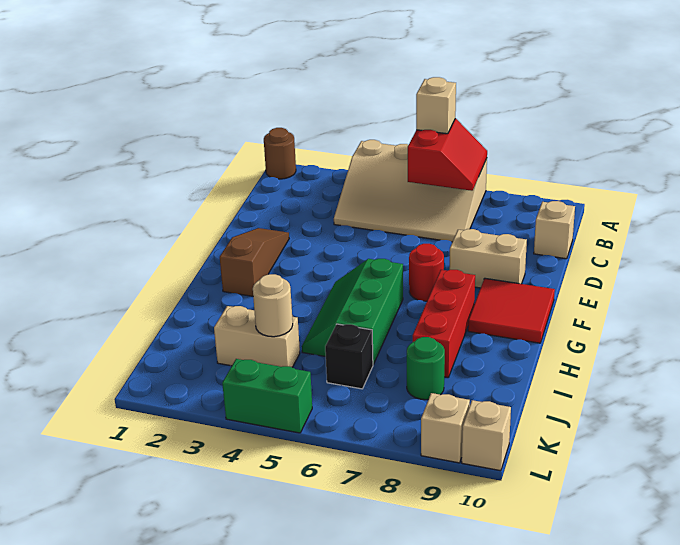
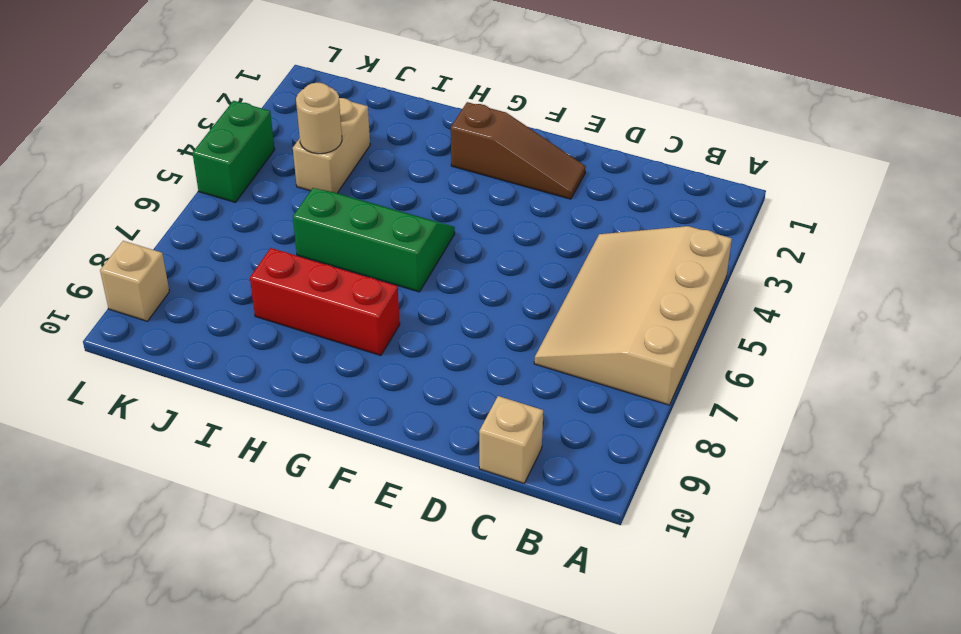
none -> brown round brick A1 level 1
none -> tan brick E8:E9 level 1
none -> red round brick F7 level 1

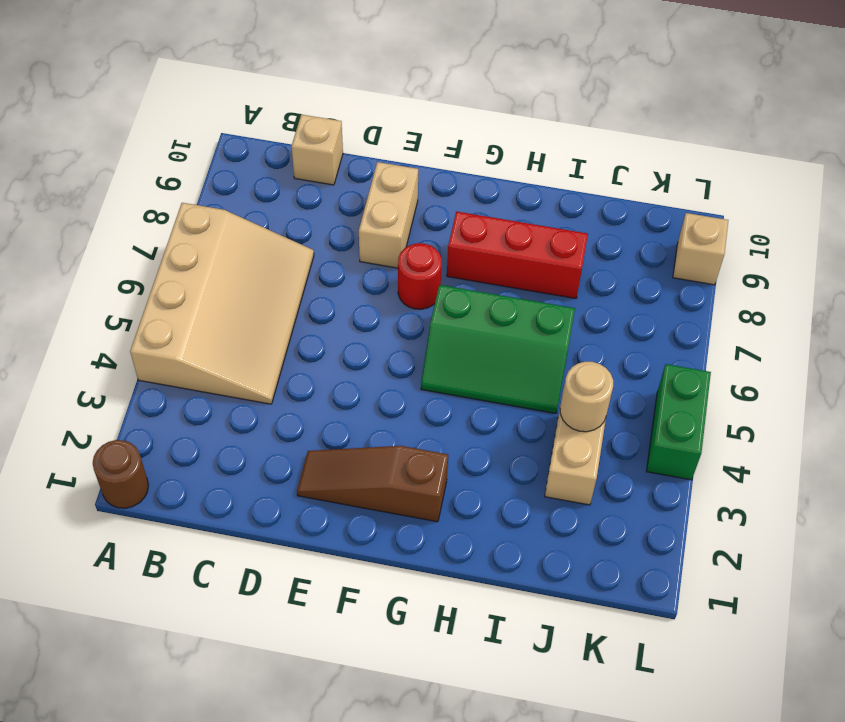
none -> red tile F9:G10 level 1
none -> black brick J6 level 1
none -> green round brick J8 level 1

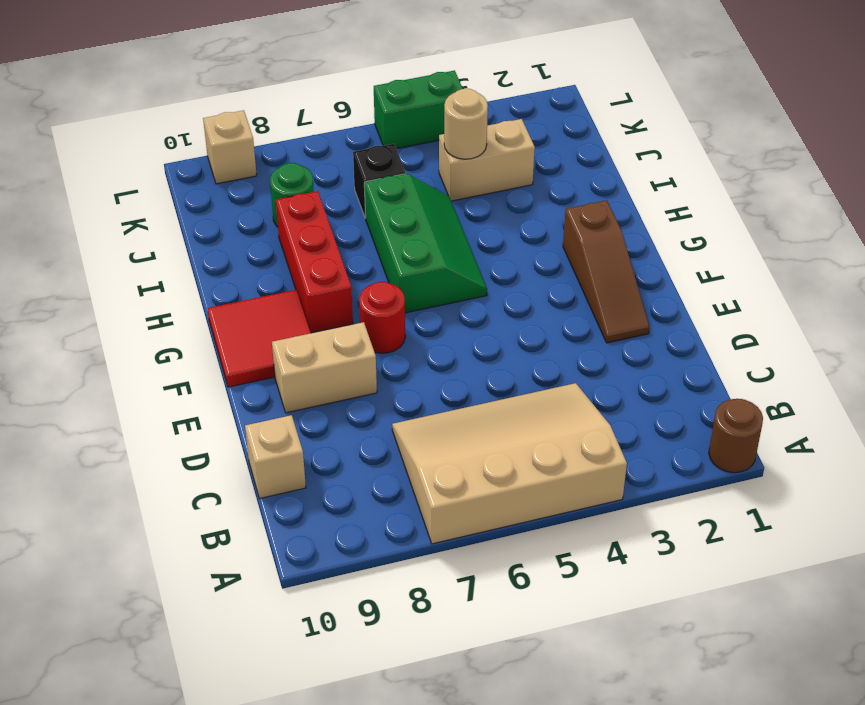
none -> tan brick L10 level 1
none -> red slope A6:B7 level 2 top 6
none -> tan brick A6 level 3

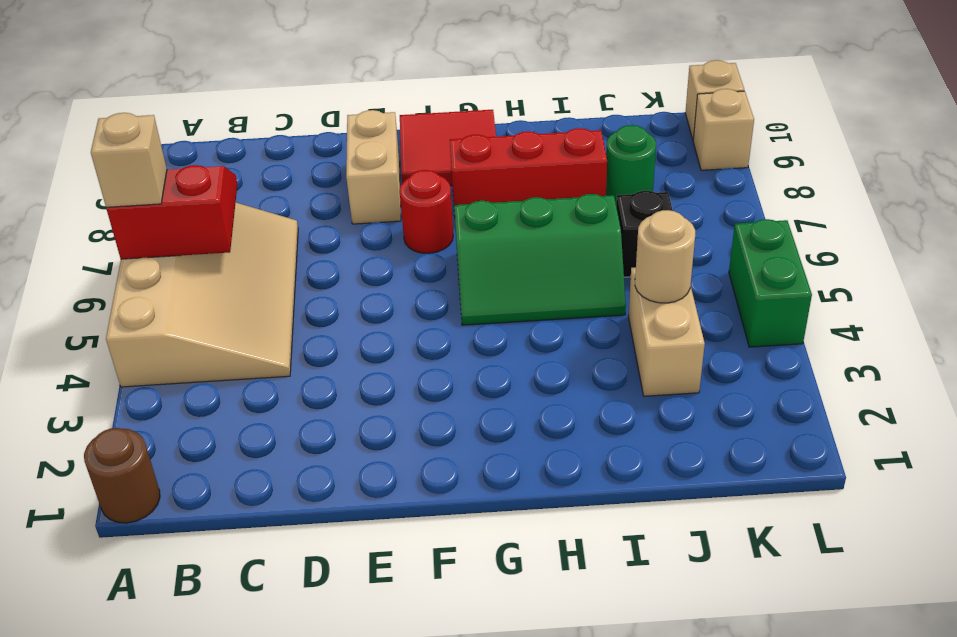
none -> tan brick C10 level 1
none -> brown slope E2:G2 level 1 top G

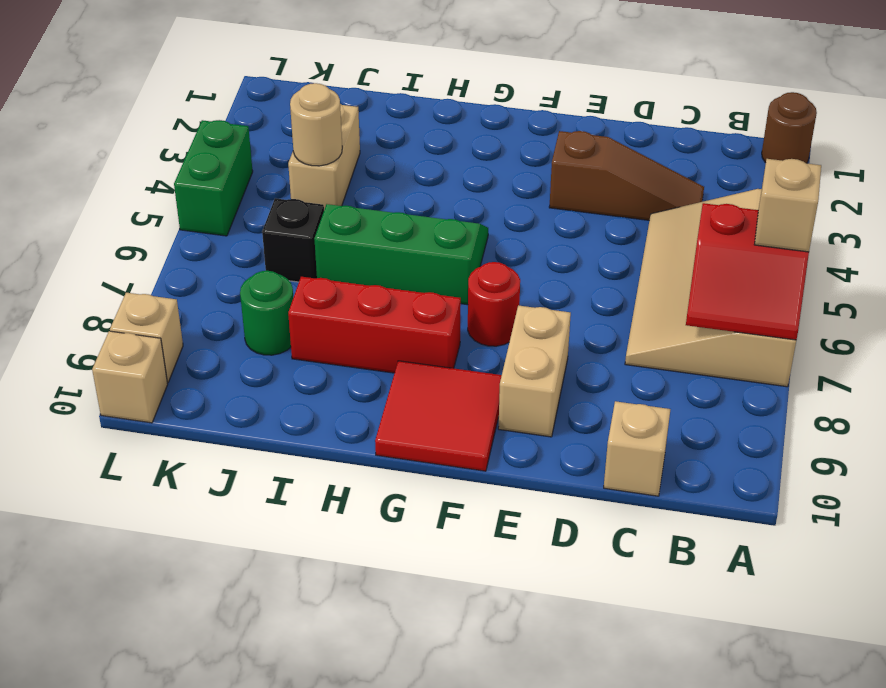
brown slope C3:E3 level 1 top E -> brown slope E2:G2 level 1 top G

